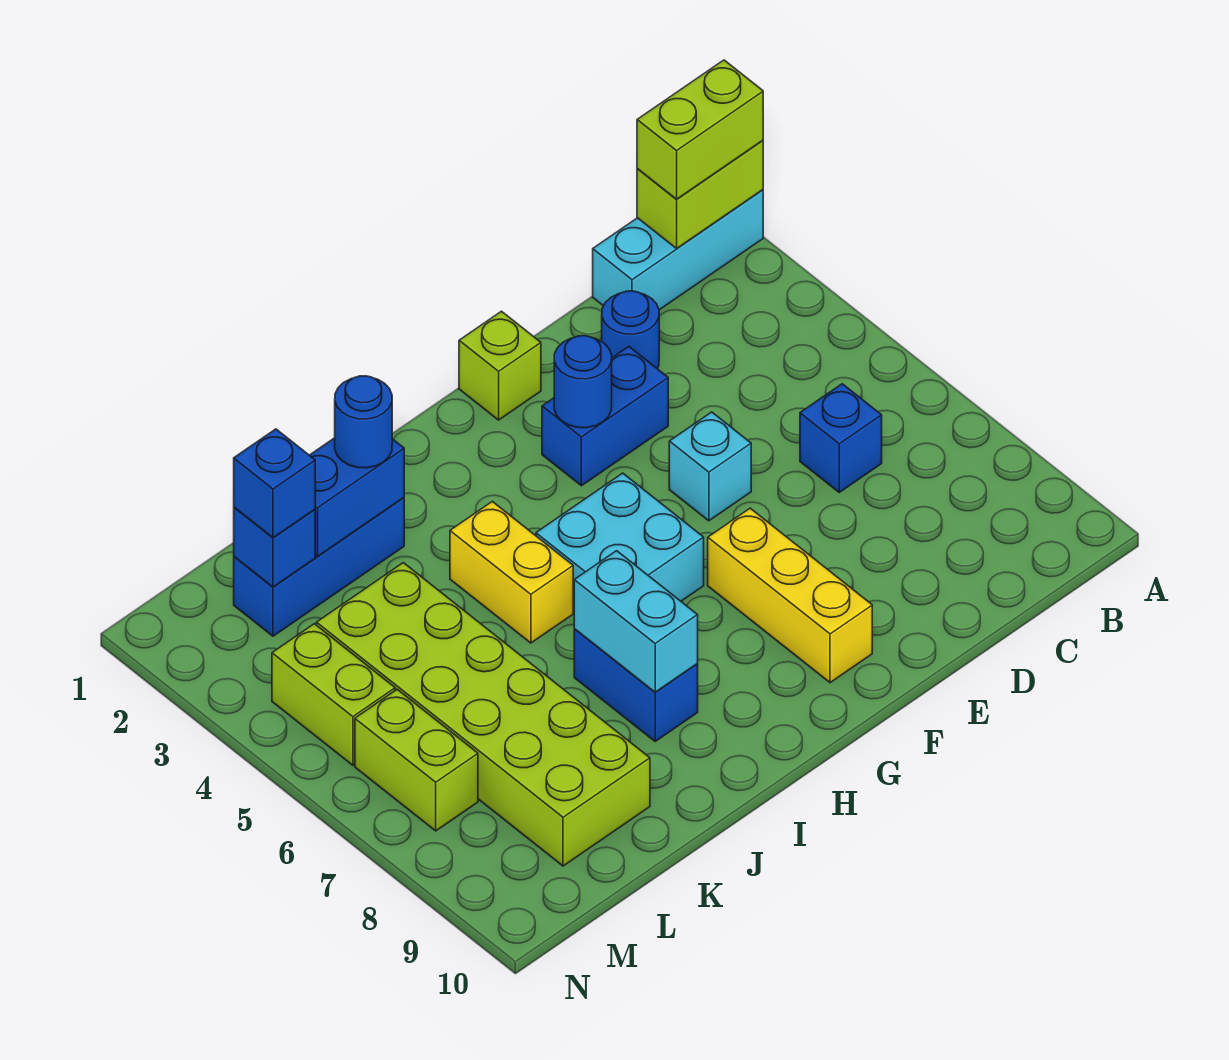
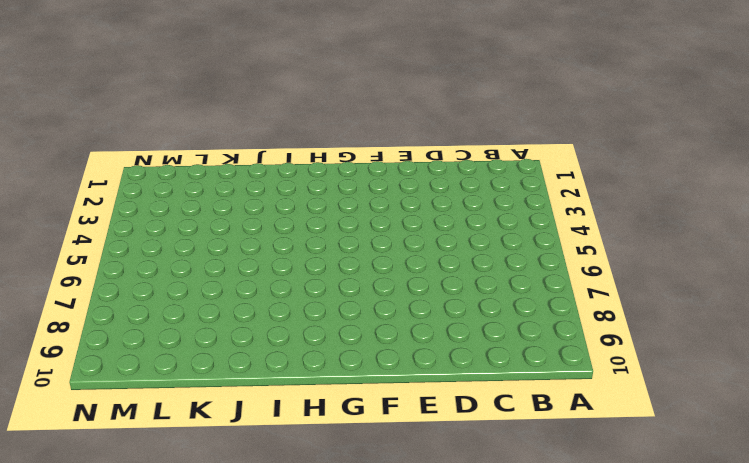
none -> cyan brick A1:C1 level 1
none -> blue brick C6 level 1
none -> blue round brick D2 level 1

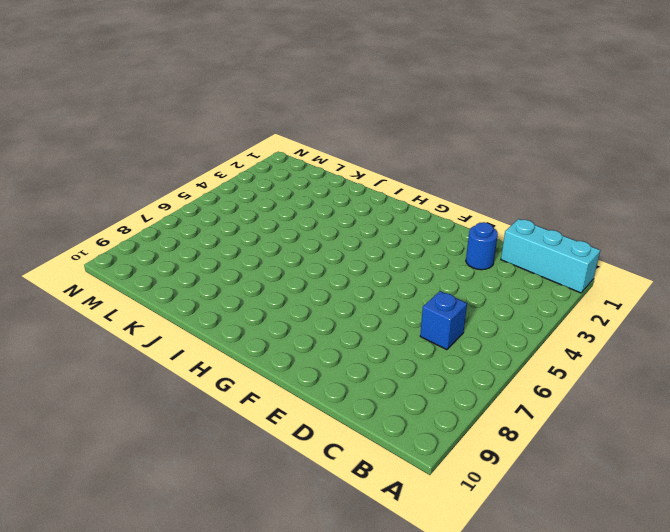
none -> blue brick E3:F3 level 1
none -> cyan brick E5 level 1
none -> lime brick F1 level 1

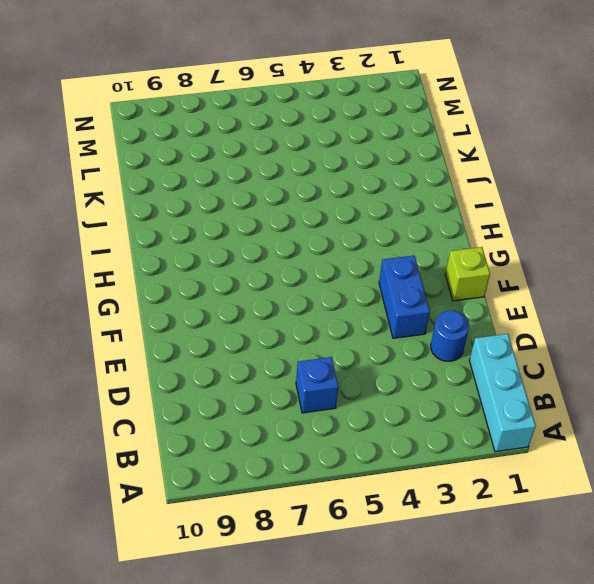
none -> cyan brick E5 level 1
none -> yellow brick F7:F9 level 1
none -> cyan brick G5:H6 level 1

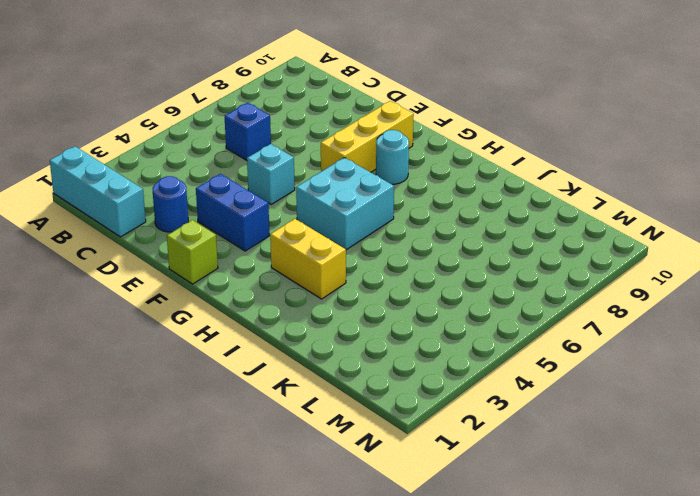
cyan round brick G8 level 1 -> none
yellow brick H3:I3 level 1 -> yellow brick I4:I5 level 1
none -> blue brick I7:I8 level 1
none -> blue brick J2:L2 level 1
none -> lime brick K4:L9 level 1

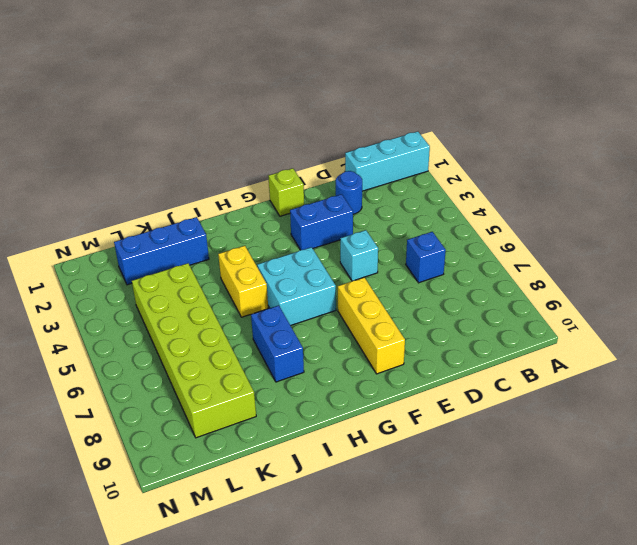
none -> lime brick M4:M5 level 1
none -> lime brick M6:M7 level 1
none -> lime brick A1:B1 level 2

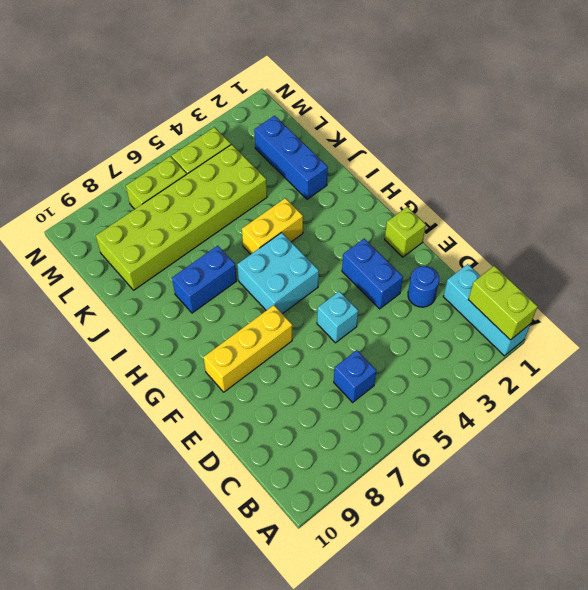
none -> blue round brick F3 level 2
none -> cyan brick I7:I8 level 2
none -> blue brick J2:K2 level 2

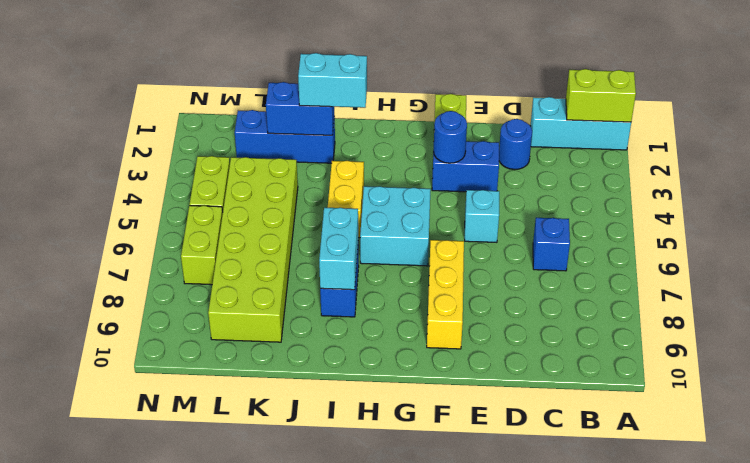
cyan brick I2:J2 level 3 -> blue round brick J2 level 3
none -> blue brick L2 level 2
none -> lime brick A1:B1 level 3
none -> blue brick L2 level 3

